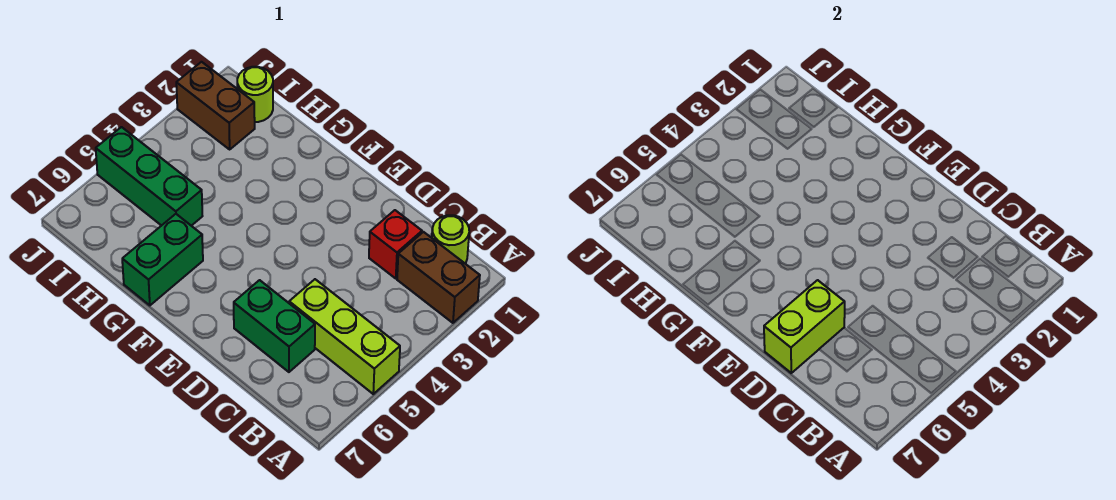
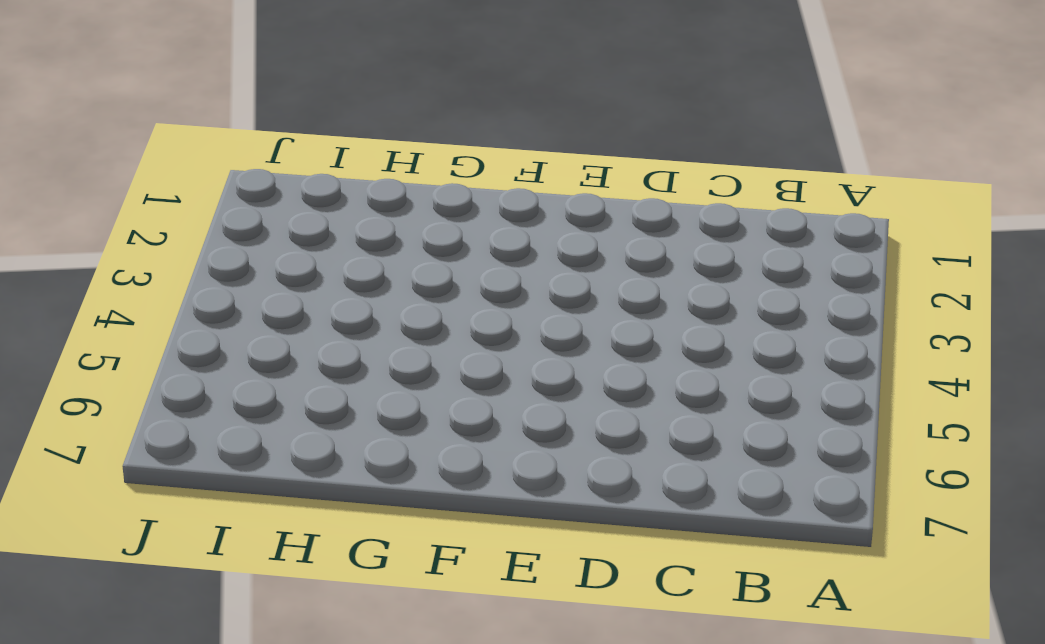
none -> brown brick A2:B2 level 1
none -> lime brick A5:C5 level 1

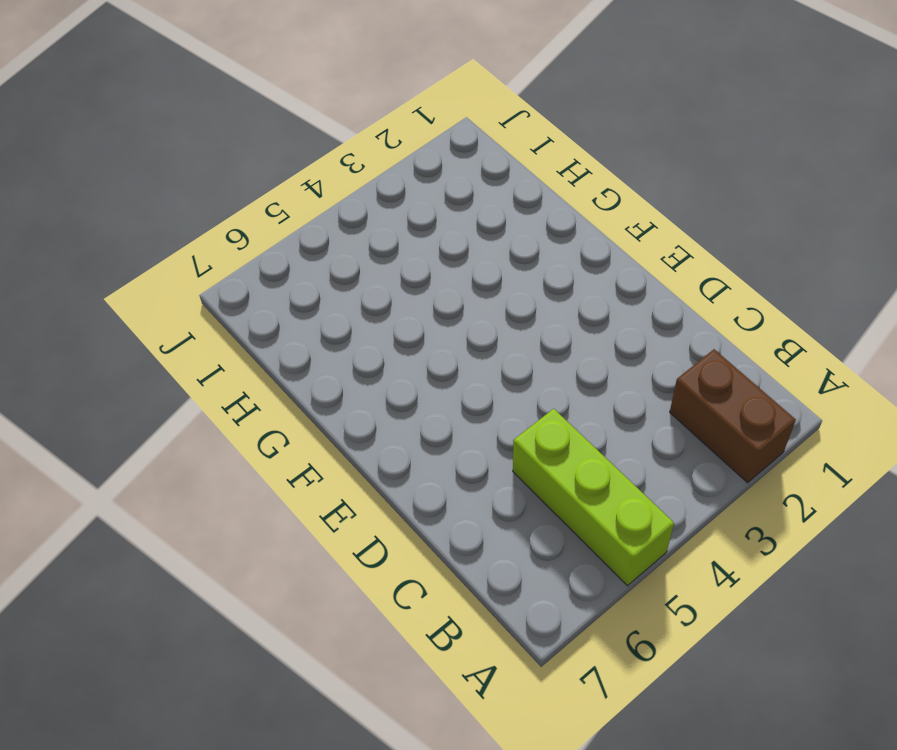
none -> lime round brick B1 level 1
none -> red brick C2 level 1

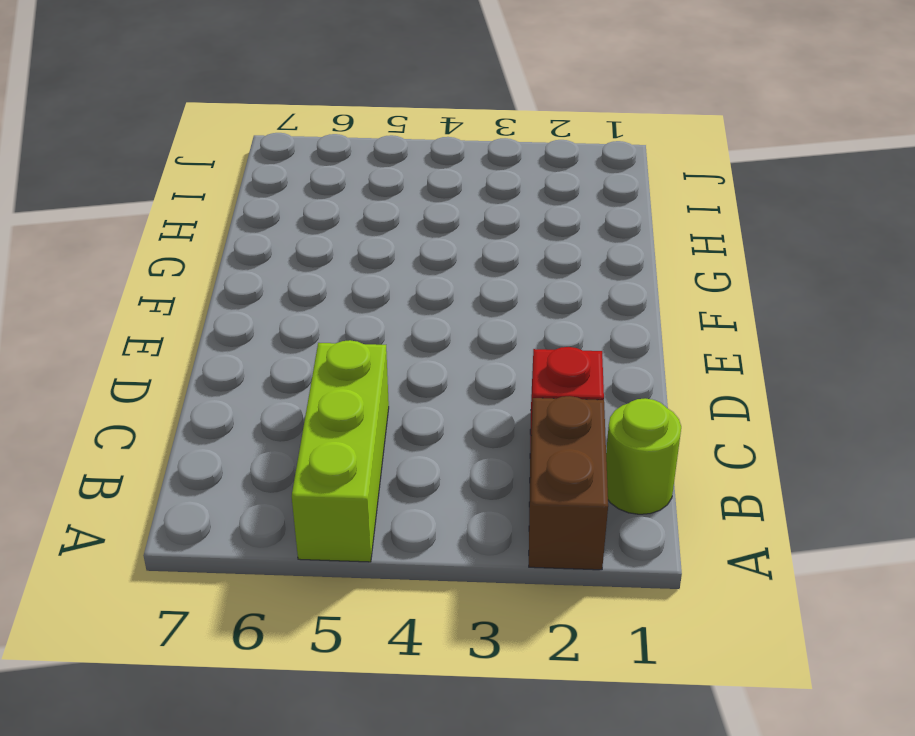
none -> green brick C6:D6 level 1
none -> green brick G6:G7 level 1

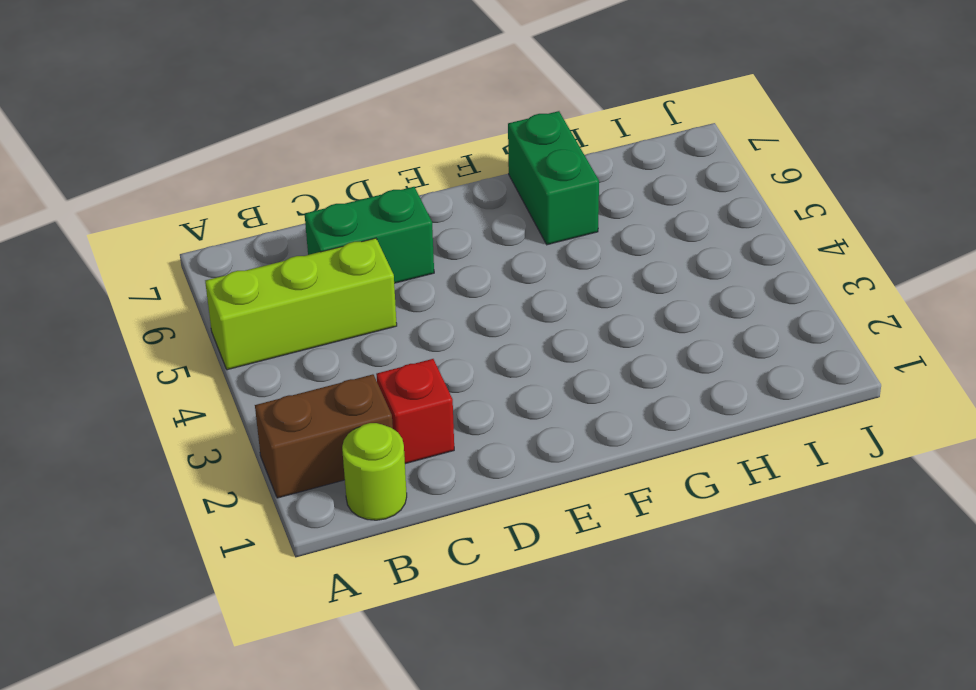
none -> green brick H5:J5 level 1
none -> lime round brick I1 level 1

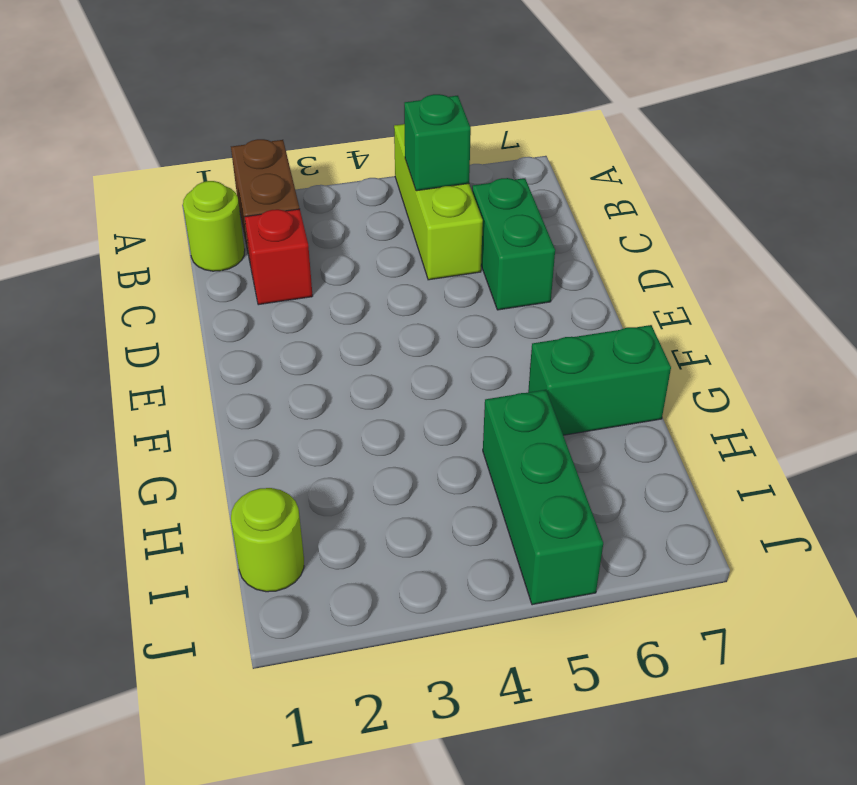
green brick B5 level 2 -> none
none -> brown brick I2:J2 level 1
none -> lime brick D6:D7 level 2

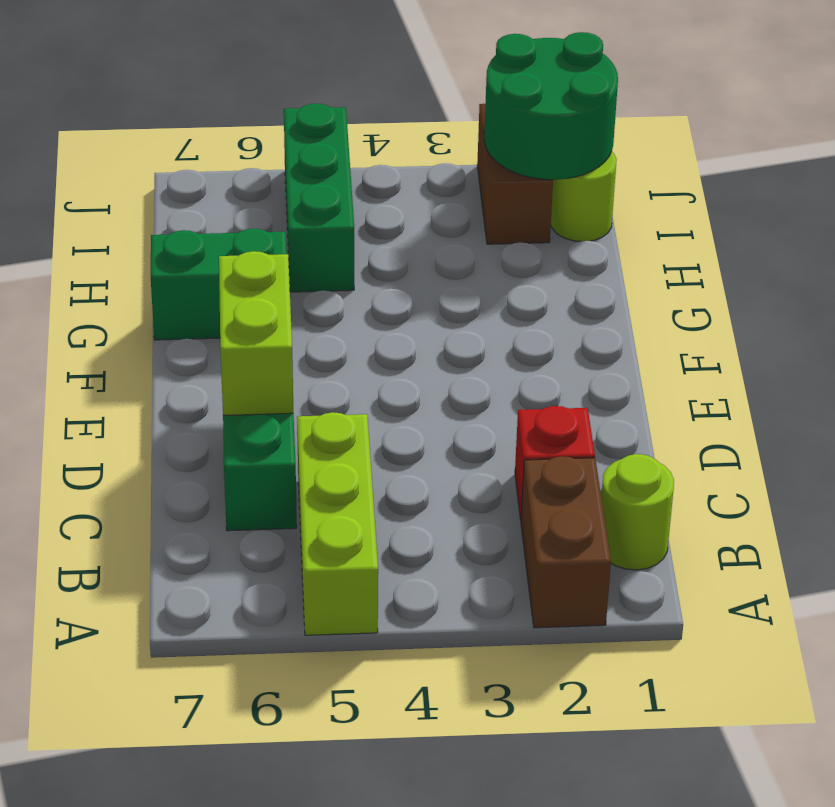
lime brick D6:E6 level 2 -> lime brick D6:D7 level 2
green round brick I1:J2 level 2 -> none

